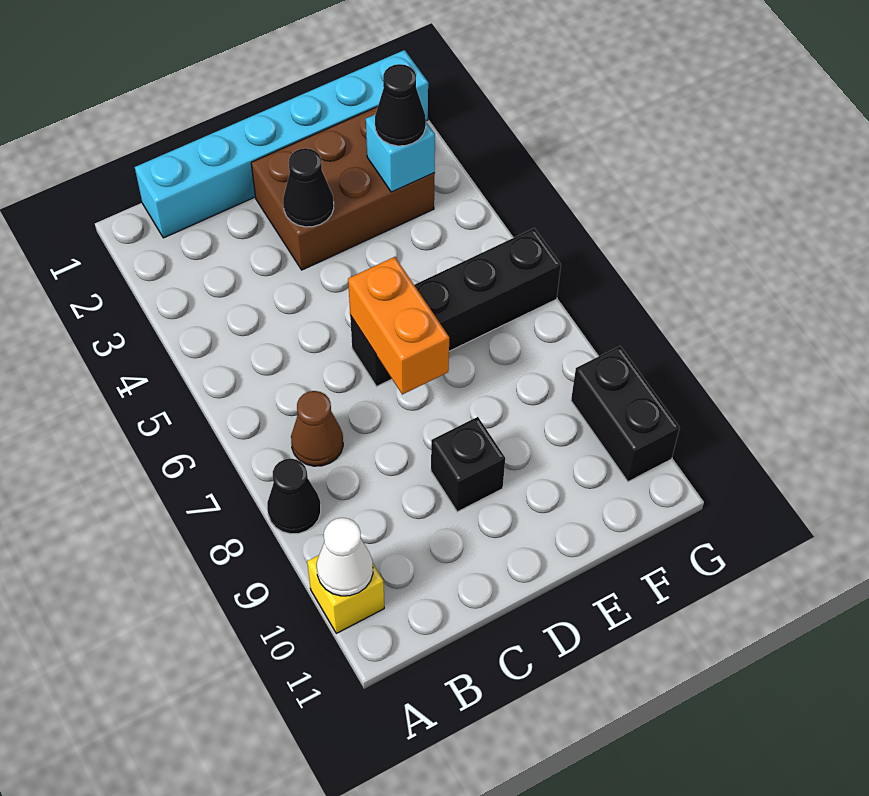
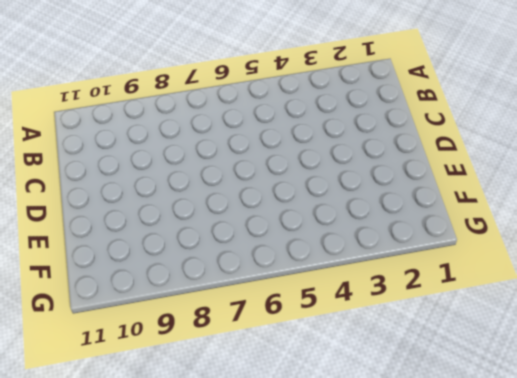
none -> black cone A8 level 1
none -> yellow brick A10 level 1
none -> cyan brick B1:G1 level 1

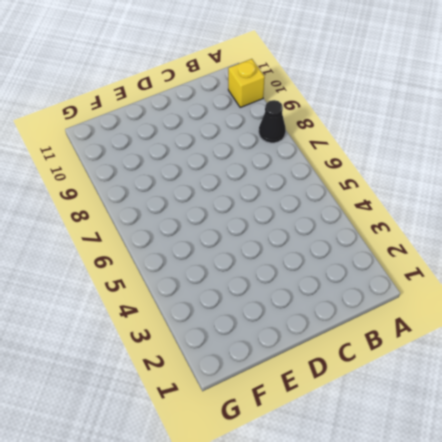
none -> cyan brick B1:G1 level 1
none -> brown cone B7 level 1
none -> brown brick D2:F3 level 1

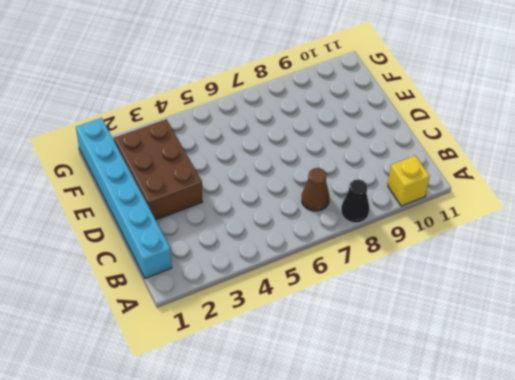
none -> black brick D6:G6 level 1
none -> black brick D9 level 1
none -> black brick G9:G10 level 1

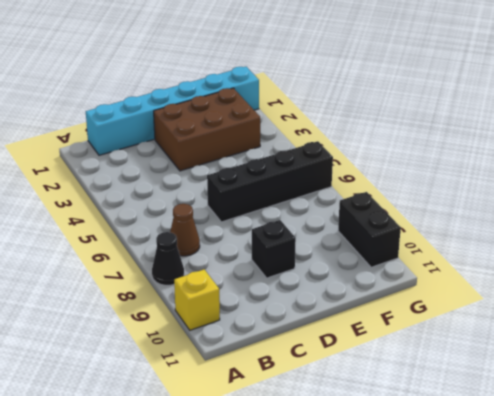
none -> white cone A10 level 2
none -> black cone D3 level 2
none -> orange brick D6:D7 level 2

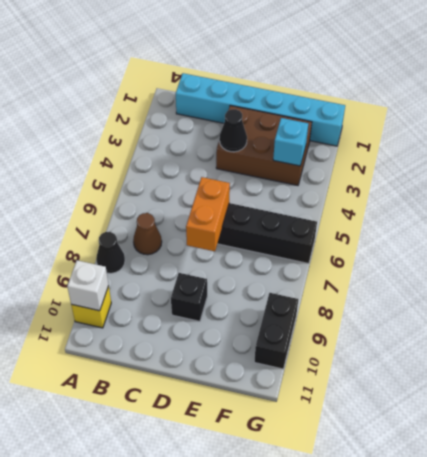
white brick A10 level 2 -> white cone A10 level 2
none -> black cone F3 level 3

